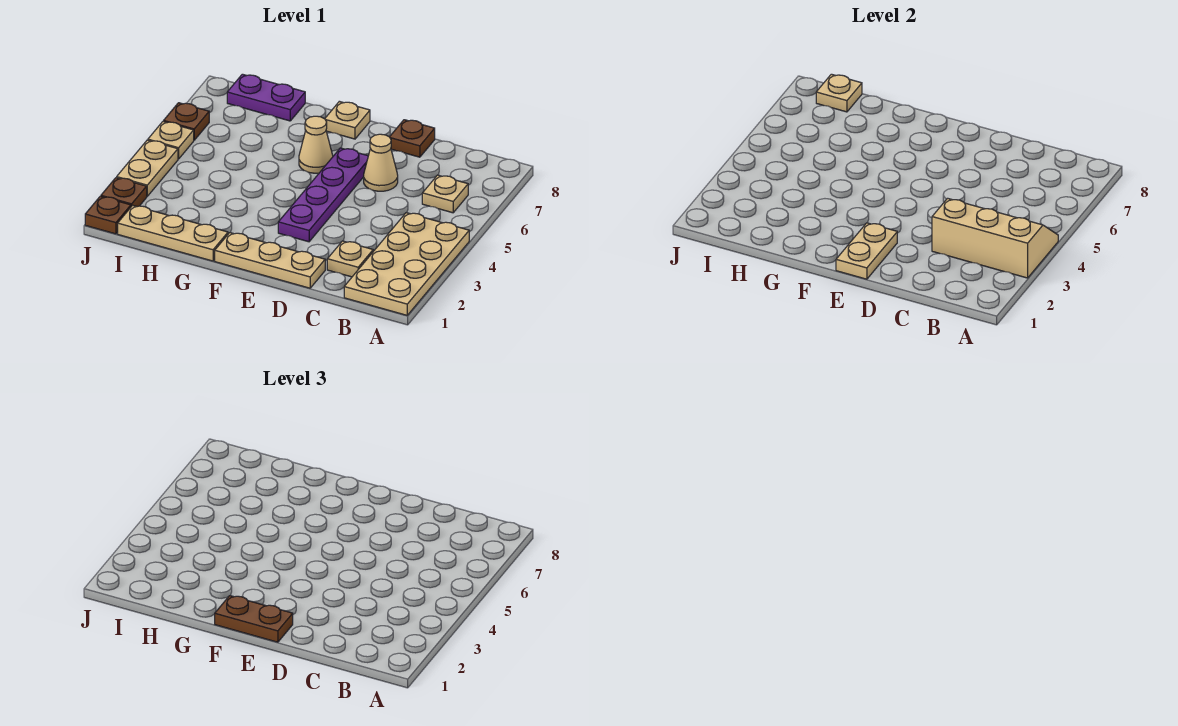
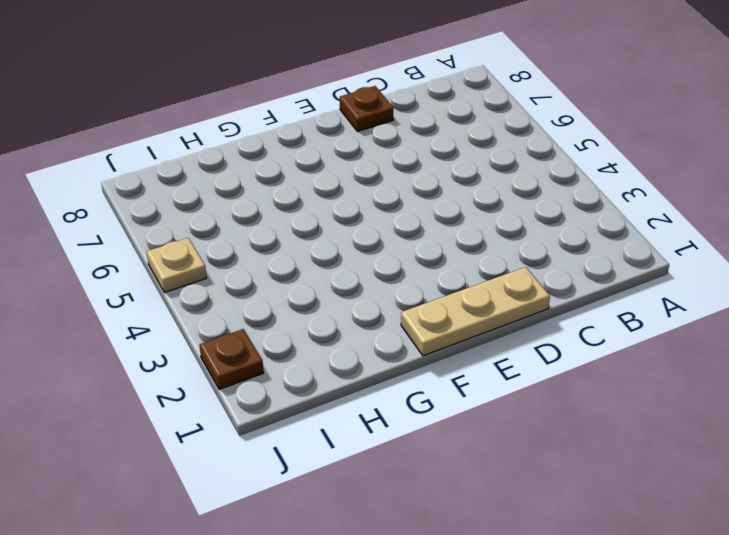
none -> tan plate A1:B4 level 1
none -> tan plate B6 level 1
none -> tan plate C2 level 1

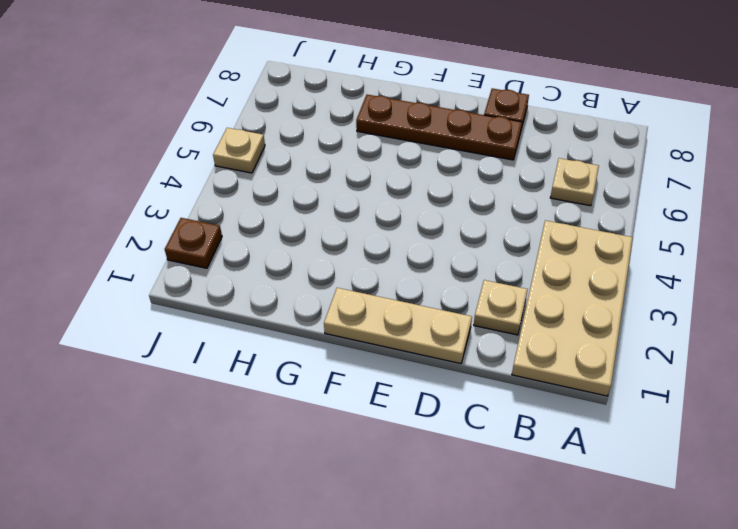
brown plate D7:G7 level 1 -> none
none -> tan cone D6 level 1
none -> purple plate E3:E6 level 1
none -> tan cone F6 level 1

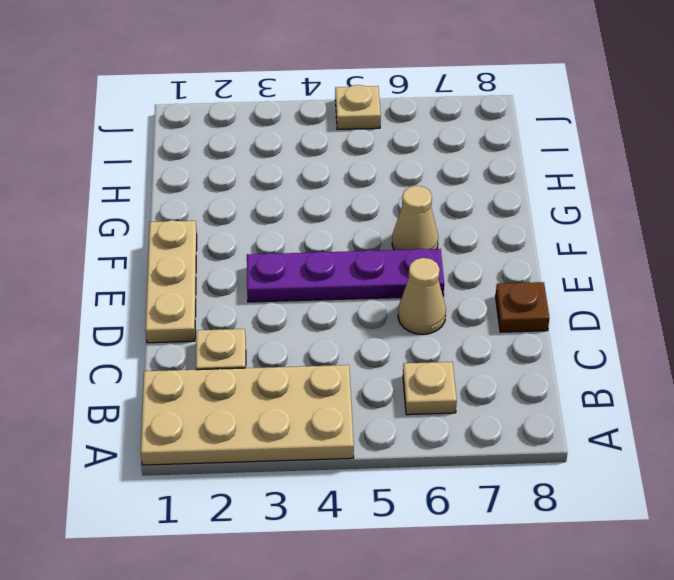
none -> tan plate F8 level 1
none -> tan plate G1:I1 level 1
none -> purple plate H8:I8 level 1

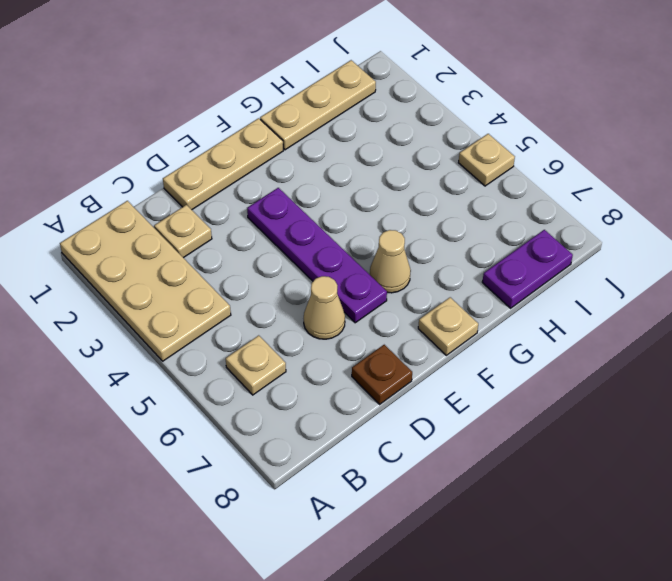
none -> brown plate J1 level 1
none -> brown plate J2 level 1
none -> tan plate J3:J4 level 1

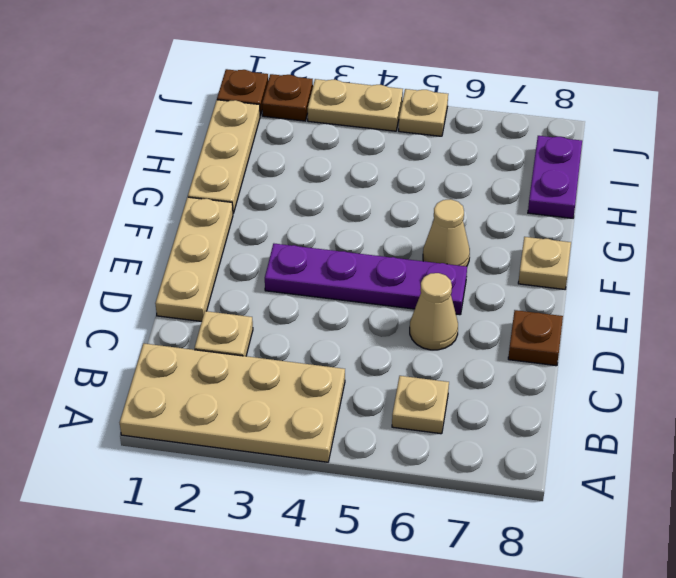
none -> brown plate J6 level 1
none -> tan slope A3:C4 level 2 top 3
none -> tan plate E1:E2 level 2

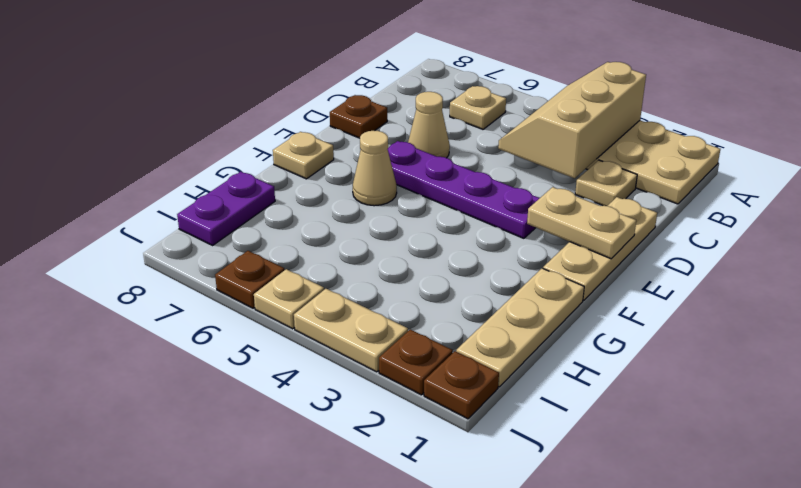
none -> tan plate I8 level 2
none -> brown plate E1:F1 level 3

